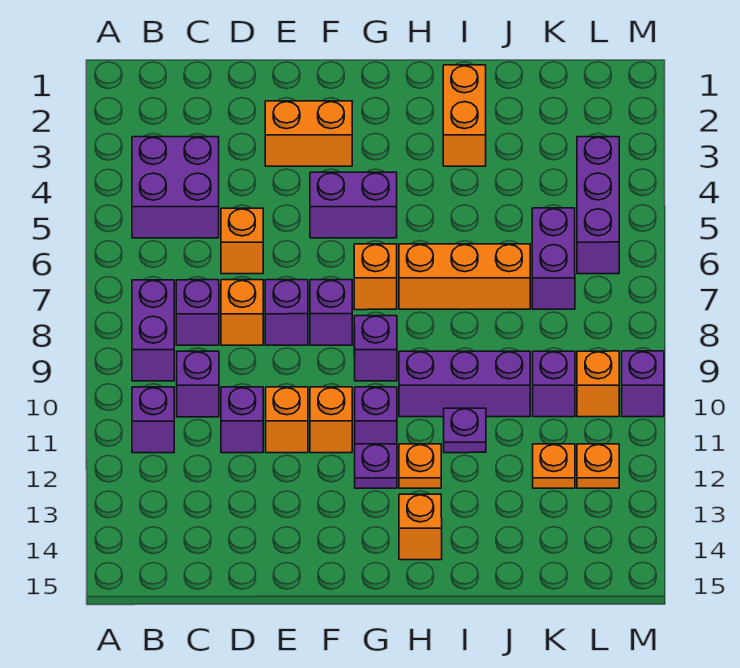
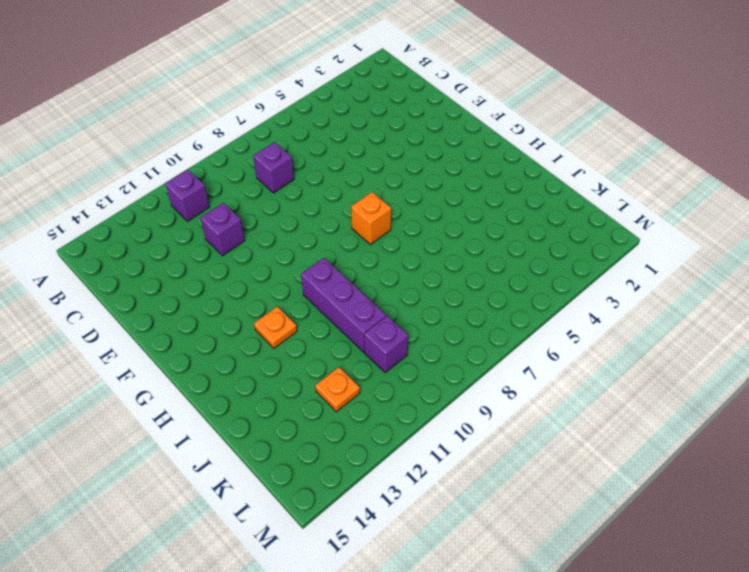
none -> purple brick B4:C5 level 1
none -> purple brick B8:B9 level 1
none -> purple brick C10 level 1
none -> orange brick D6 level 1

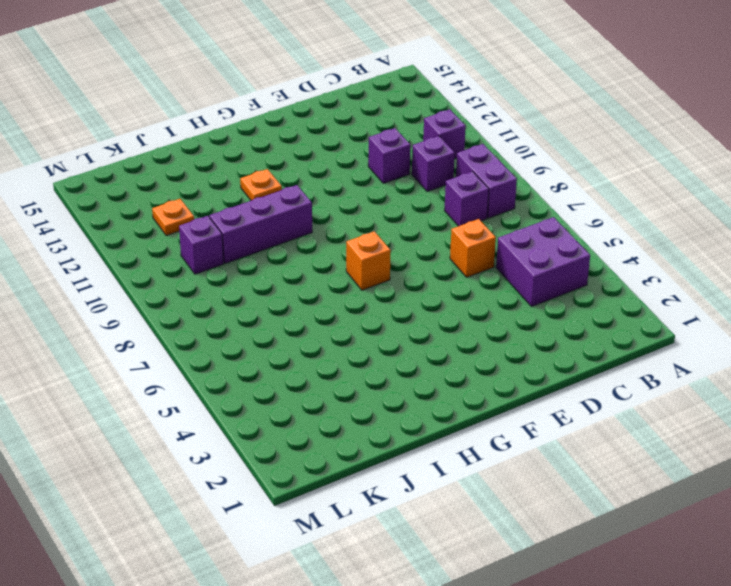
none -> orange brick D8 level 1
none -> orange brick E3:F3 level 1
none -> purple brick E8 level 1
none -> orange brick E11 level 1

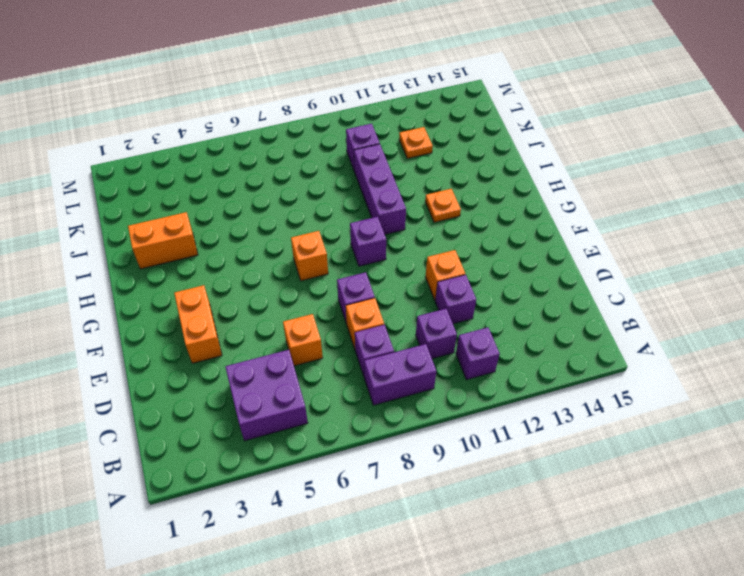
none -> purple brick F5:G5 level 1
none -> purple brick F8 level 1
none -> orange brick F11 level 1
none -> purple brick G11 level 1

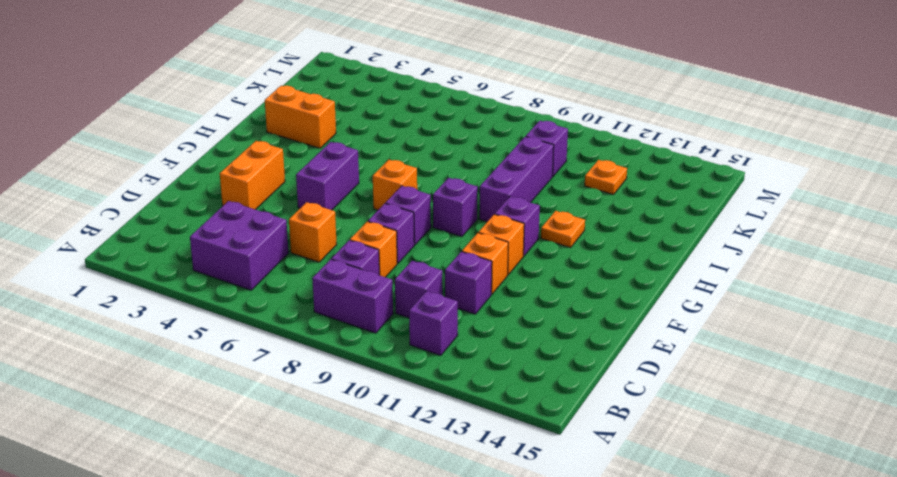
none -> purple plate G12 level 1
none -> orange brick H7:J7 level 1
none -> orange brick H14 level 1
none -> purple plate I11 level 1

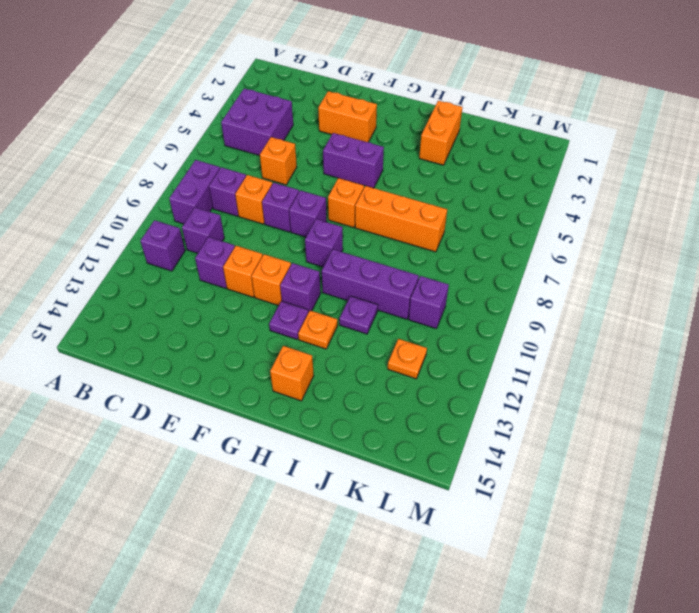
none -> purple brick K6:K7 level 1
none -> purple brick L4:L6 level 1
none -> orange brick L10 level 1
none -> orange plate L12 level 1

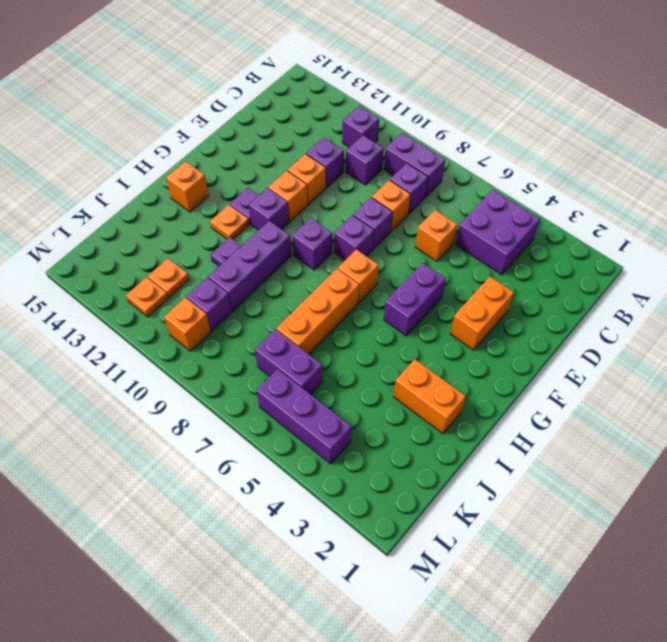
none -> purple brick M10 level 1

